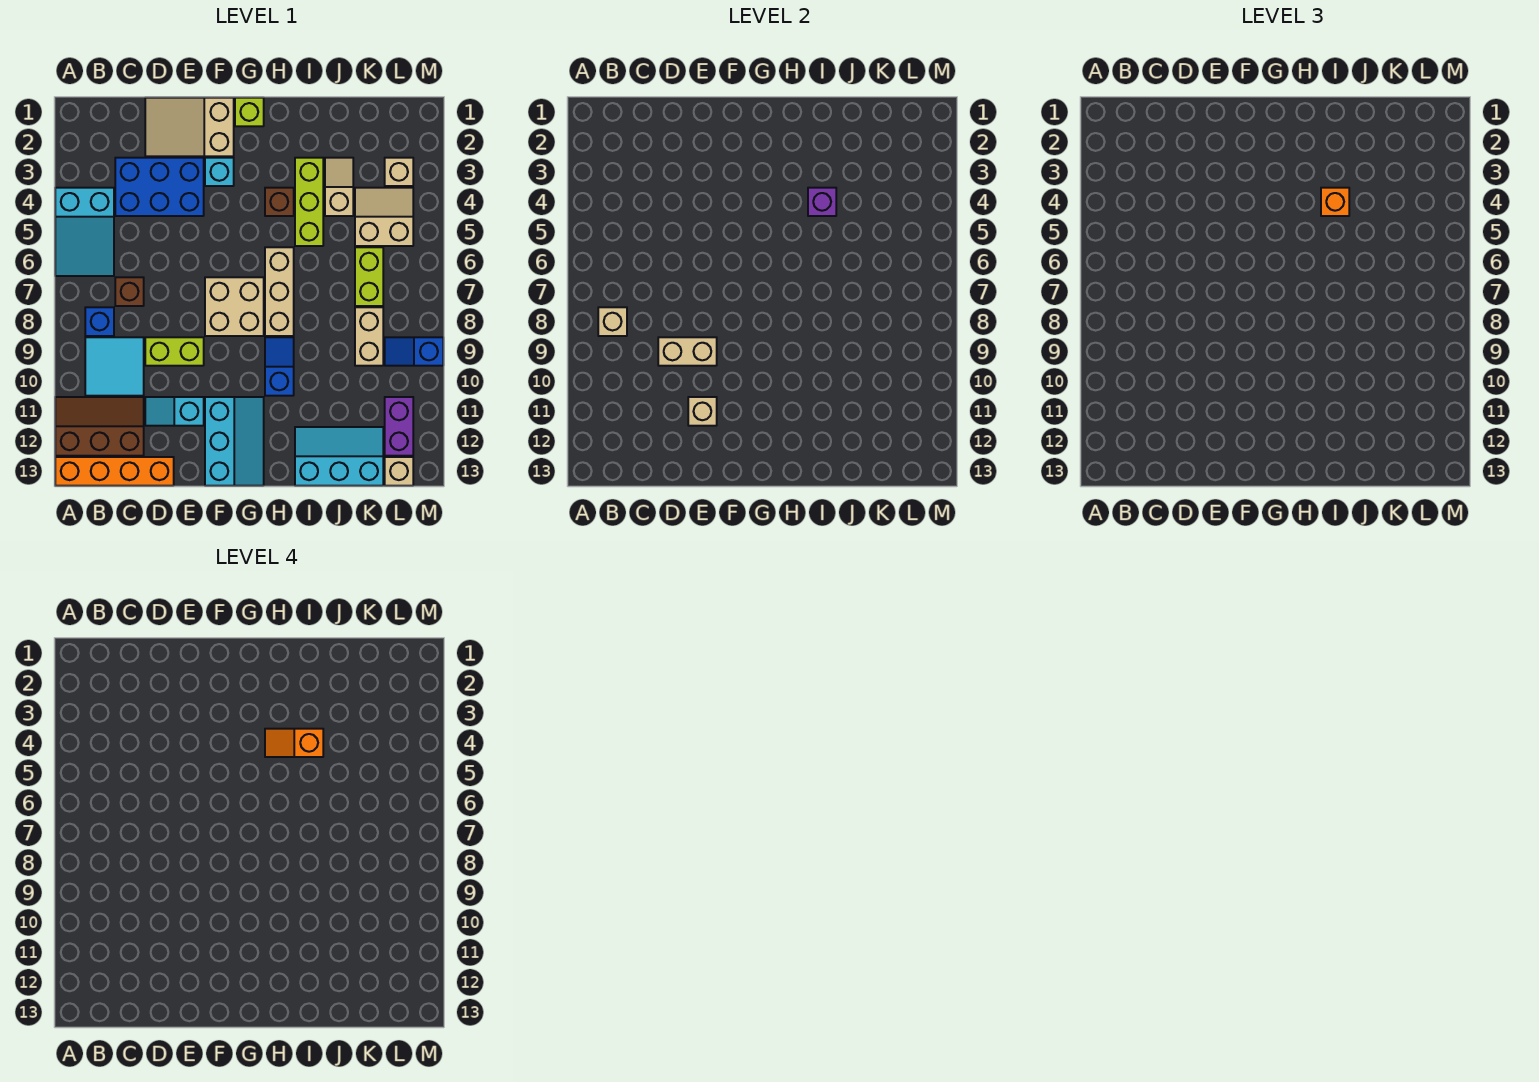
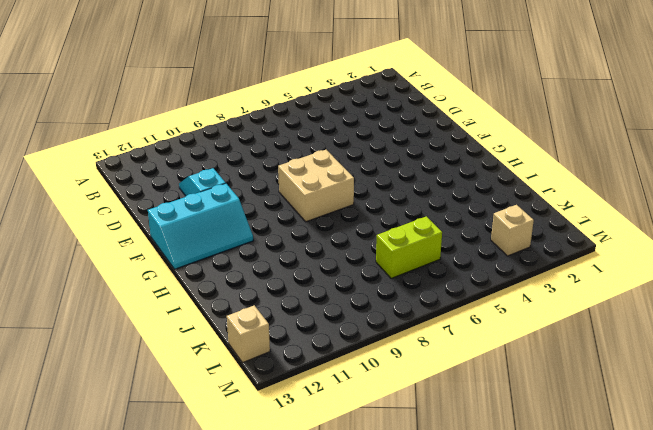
none -> cyan slope A4:B6 level 1 top 4
none -> brown slope A11:C12 level 1 top 12
none -> orange brick A13:D13 level 1
none -> blue brick B8 level 1

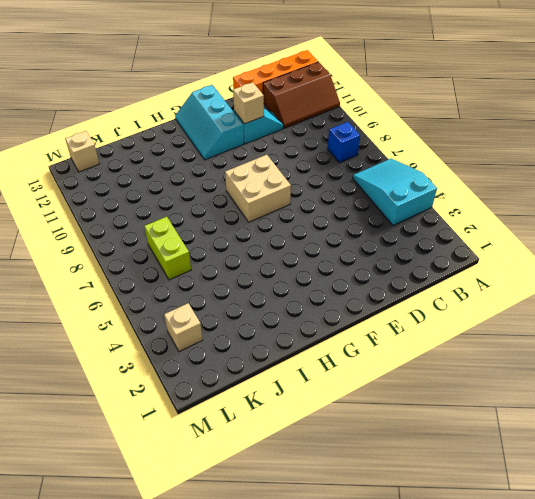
none -> cyan tile B9:C10 level 1
none -> blue brick C3:E4 level 1
none -> brown brick C7 level 1
none -> tan slope D1:F2 level 1 top F

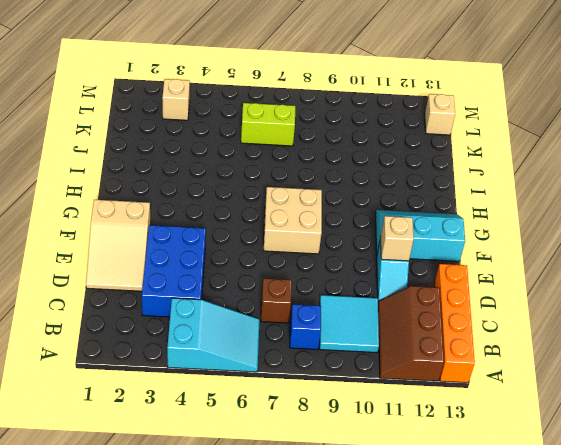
none -> lime brick D9:E9 level 1
none -> cyan brick F3 level 1
none -> lime brick G1 level 1
none -> brown brick H4 level 1

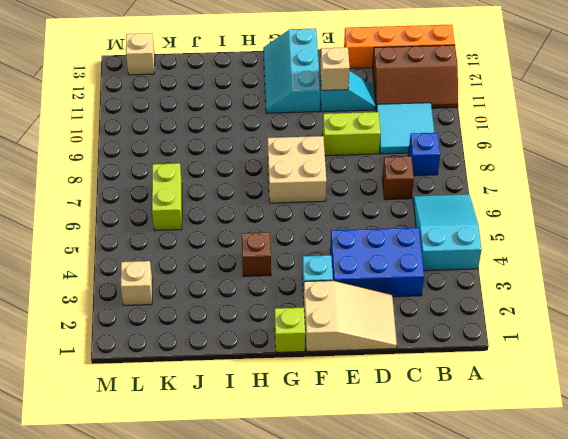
none -> tan brick H6:H8 level 1
none -> blue slope H9:H10 level 1 top 10
none -> lime brick I3:I5 level 1
none -> cyan slope I12:K13 level 1 top 13

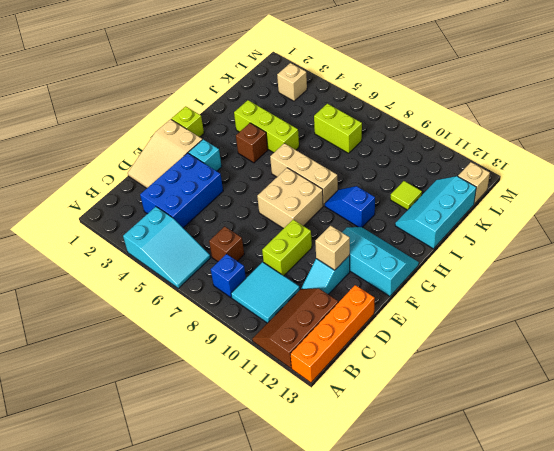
lime tile J11 level 1 -> none
none -> tan slope J3:J4 level 1 top 4
none -> tan slope K4:L5 level 1 top 5
none -> tan brick K8:K9 level 1
none -> blue slope L9:M9 level 1 top M

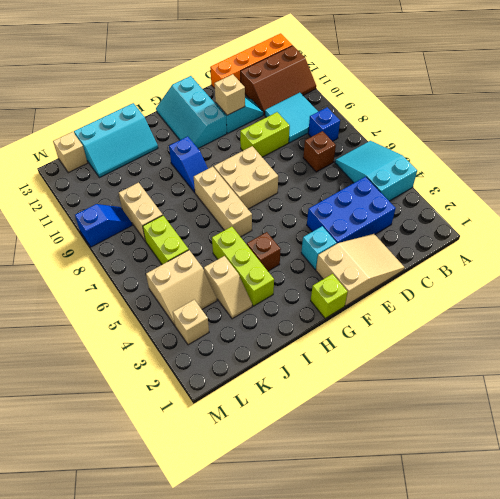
none -> purple brick L11:L12 level 1
none -> tan brick B8 level 2
none -> tan brick D9:E9 level 2
none -> purple brick I4 level 2

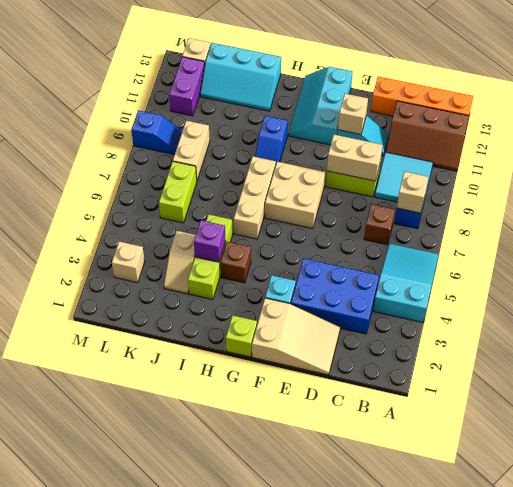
none -> tan slope K4:L5 level 1 top 5
none -> orange brick I4 level 3
none -> orange slope H4:I4 level 4 top I

